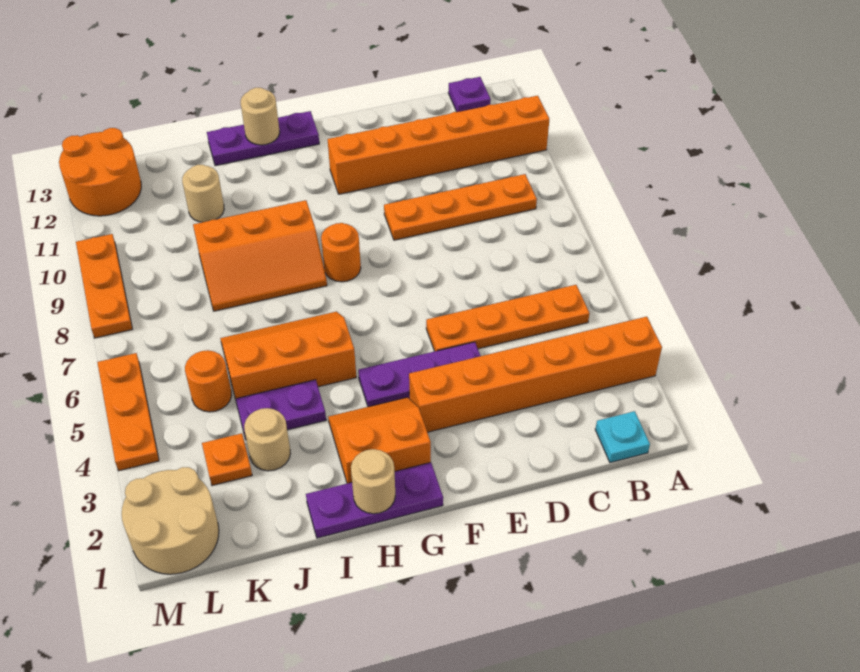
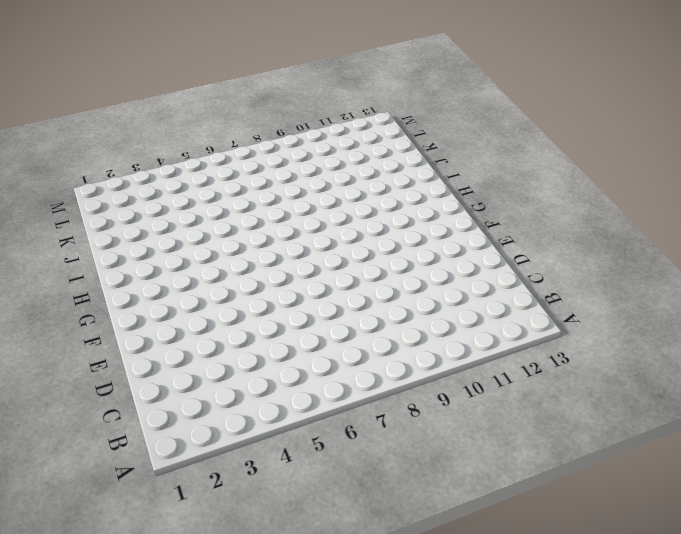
none -> orange brick A3:F3 level 1
none -> orange brick A11:F11 level 1
none -> cyan plate B1 level 1

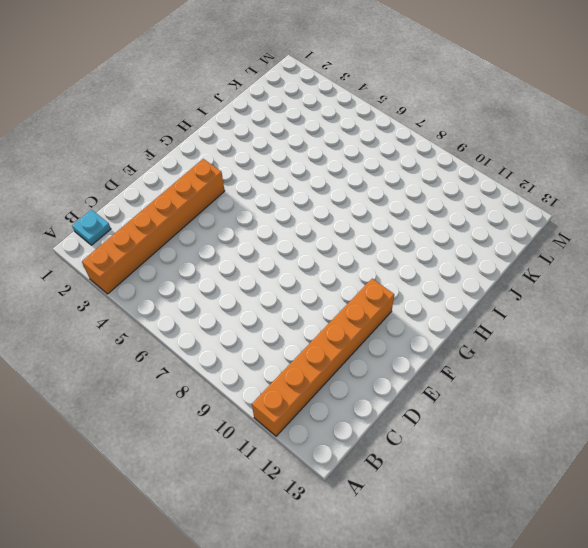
none -> orange plate B5:E5 level 1
none -> orange plate B9:E9 level 1
none -> purple plate B13 level 1

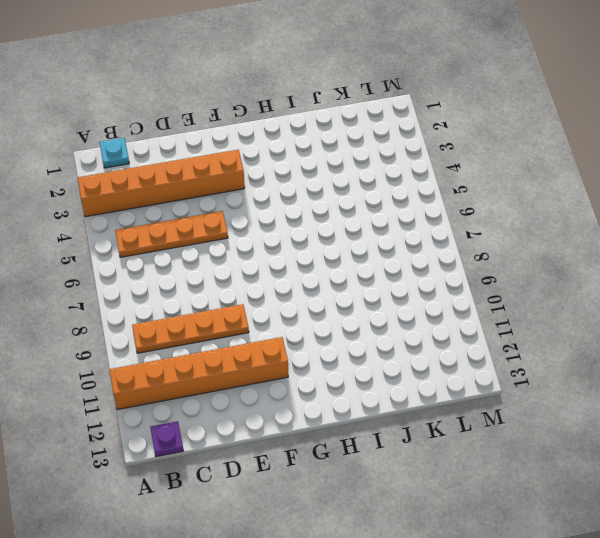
none -> purple plate E4:G4 level 1
none -> purple plate G1:I1 level 1
none -> orange slope G2:H3 level 1 top 2

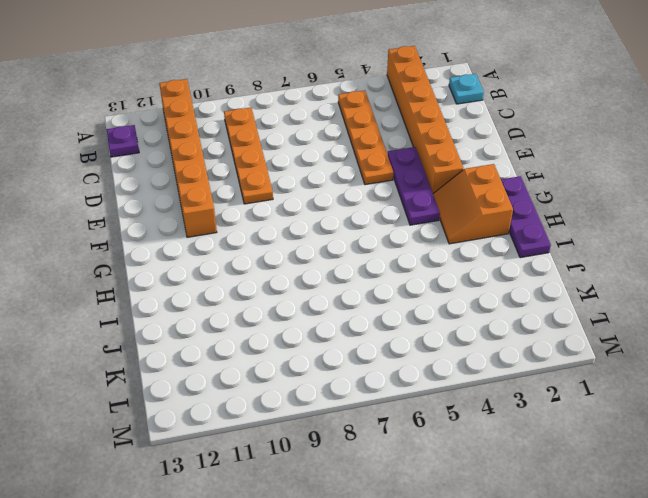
none -> orange round brick G8 level 1
none -> purple plate G13:I13 level 1
none -> orange slope H5:J6 level 1 top 5

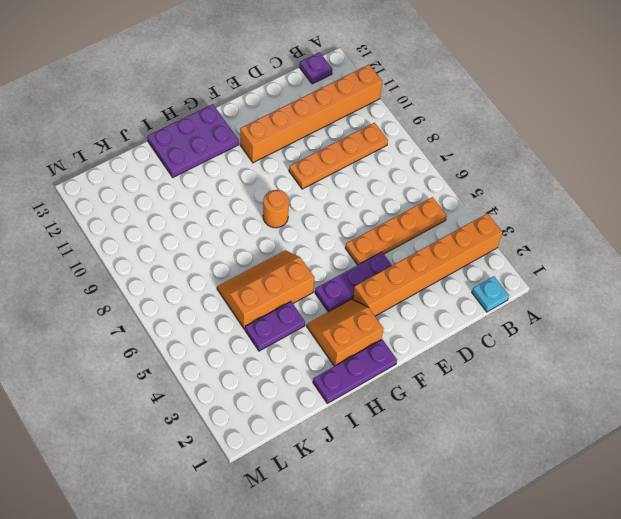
purple plate G12:I13 level 1 -> purple plate G13:I13 level 1
none -> orange slope H8:J9 level 1 top 9
none -> tan round brick J3 level 1
none -> tan round brick J11 level 1

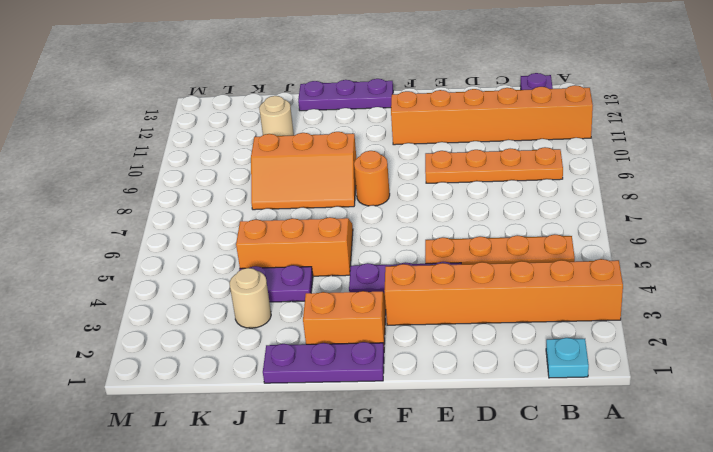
none -> orange plate K3 level 1
none -> orange round brick K5 level 1
none -> tan round brick L1:M2 level 1

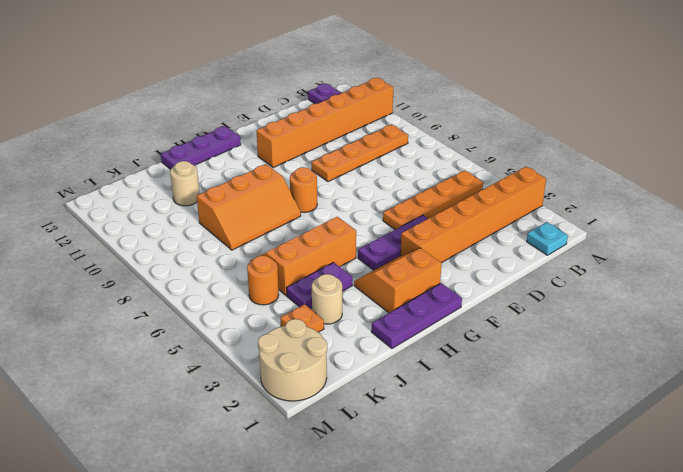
none -> orange round brick L12:M13 level 1
none -> orange plate M4:M6 level 1
none -> orange plate M8:M10 level 1

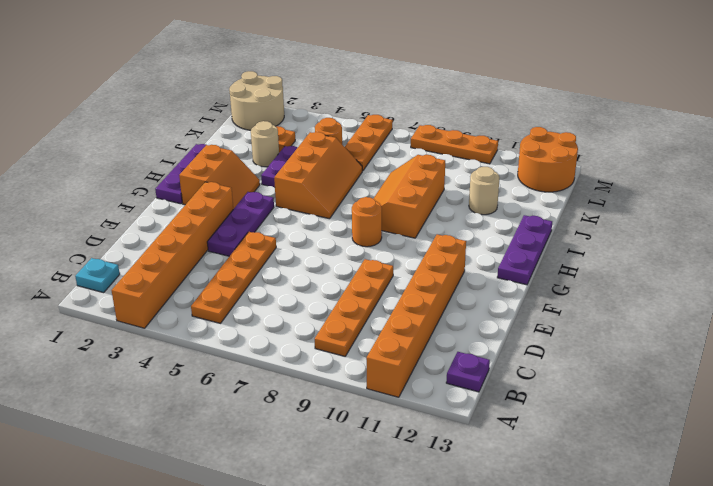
orange plate K6:M6 level 1 -> orange plate M4:M6 level 1
none -> tan round brick H1 level 2
none -> tan round brick H13 level 2

